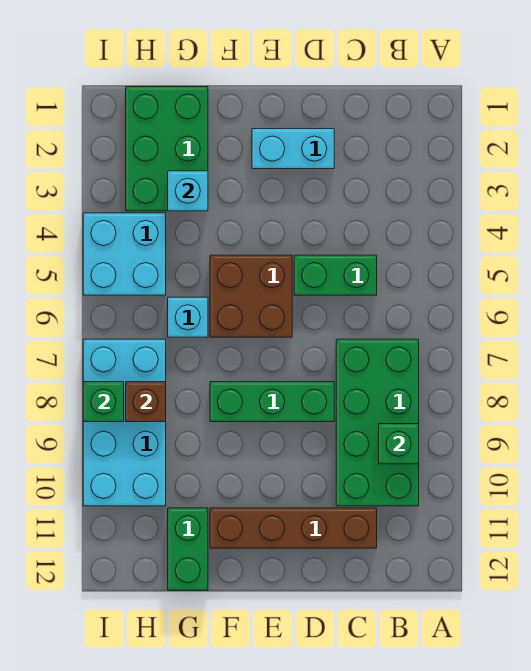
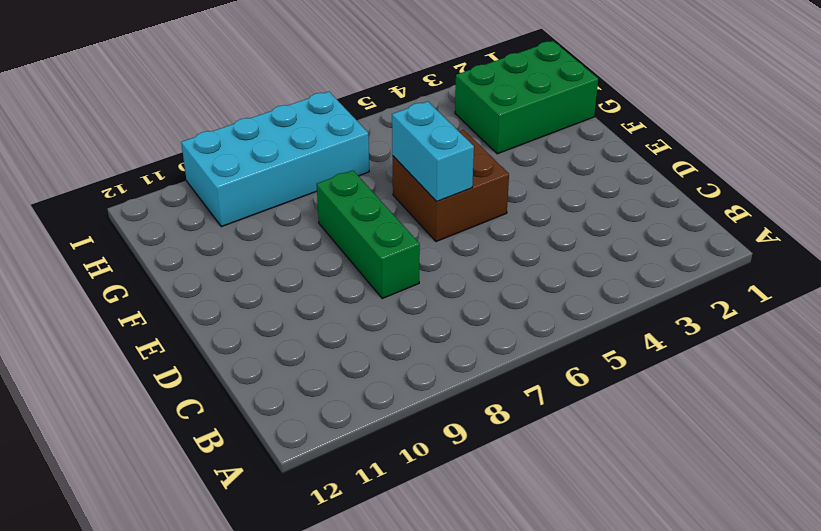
cyan brick E6:F6 level 2 -> cyan brick D2:E2 level 1
none -> green brick B7:C10 level 1
none -> green brick C5:D5 level 1
none -> brown brick C11:F11 level 1

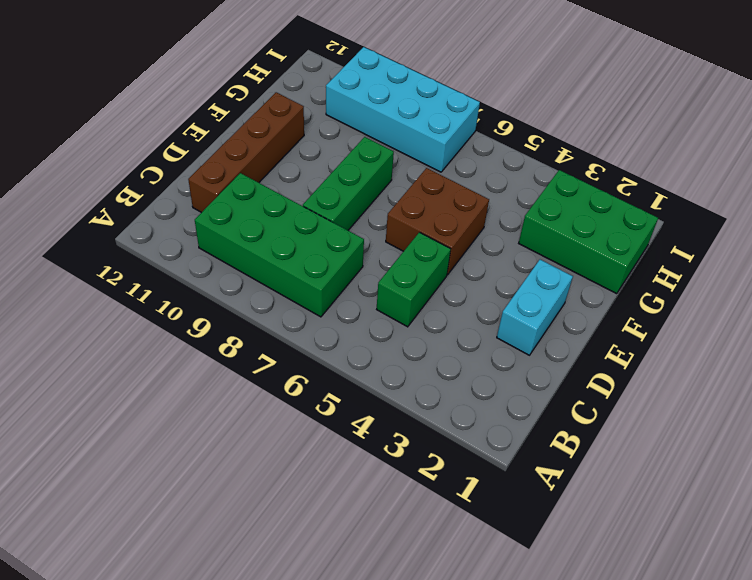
none -> cyan brick G6 level 1
none -> green brick G11:G12 level 1
none -> cyan brick H4:I5 level 1

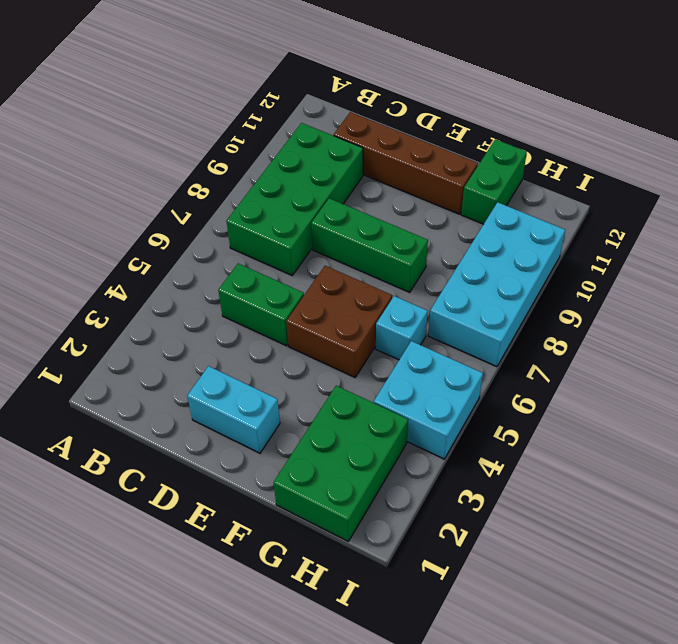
none -> green brick B9 level 2
none -> cyan brick G3 level 2
none -> brown brick H8 level 2

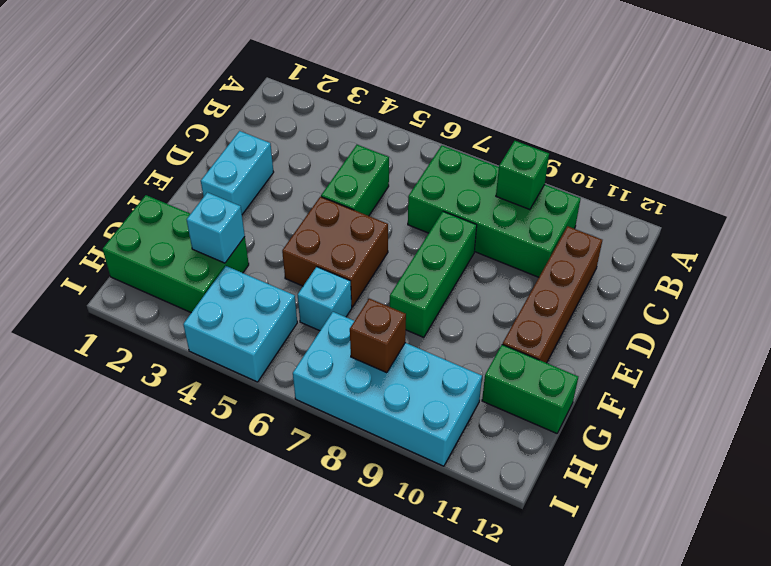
none -> green brick I8 level 2

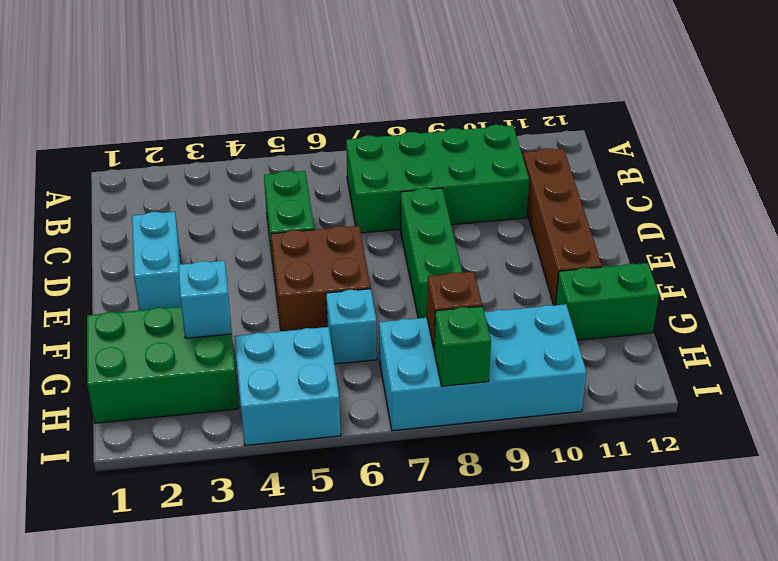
none -> green brick B9 level 2

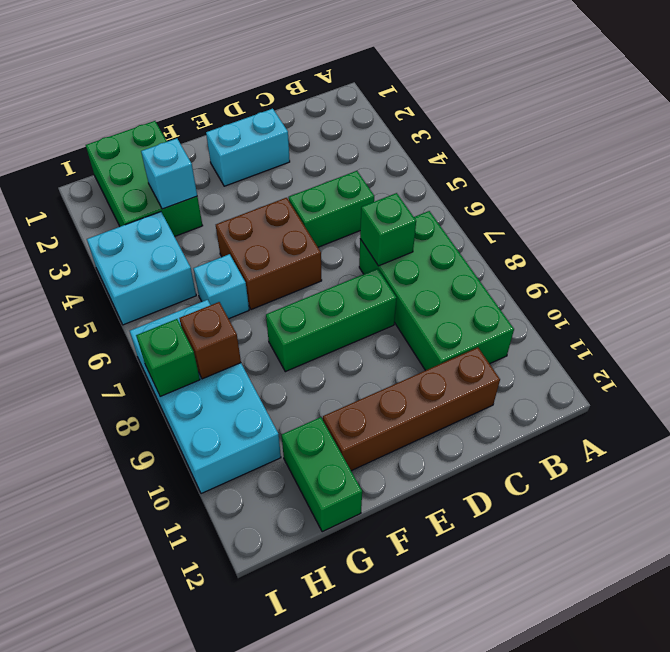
green brick C7 level 2 -> green brick B9 level 2

